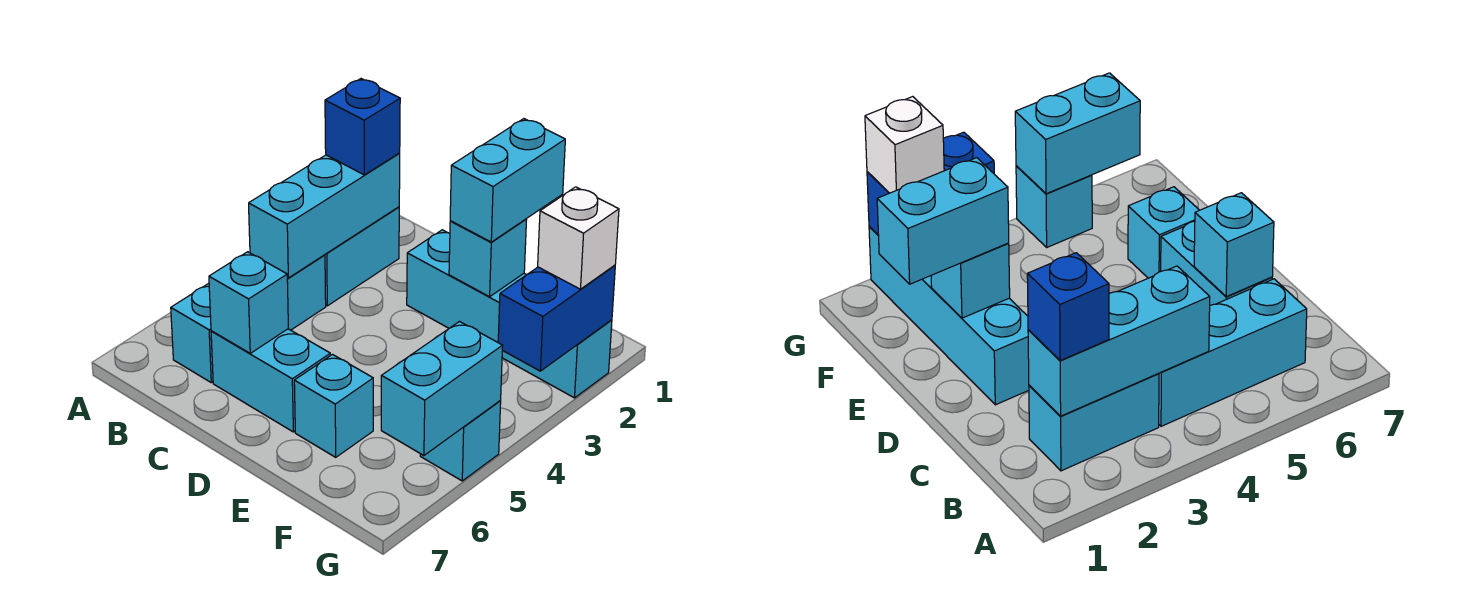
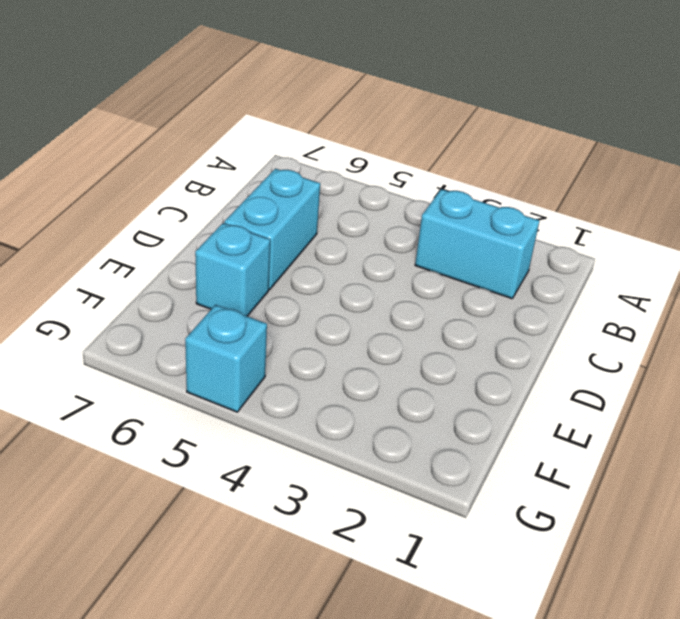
none -> cyan brick B4:B6 level 1
none -> cyan brick D2:G2 level 1
none -> cyan brick B2:B4 level 2

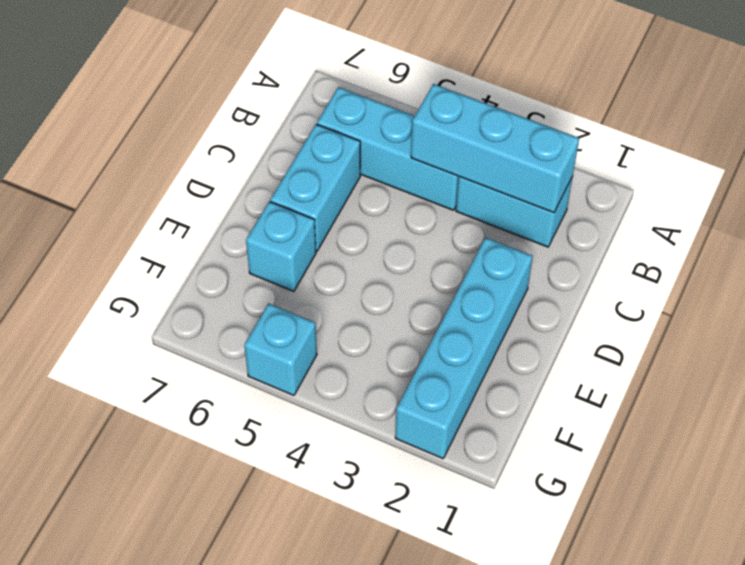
none -> cyan brick C6 level 2
none -> cyan brick E2 level 2
none -> blue brick G2:G3 level 2

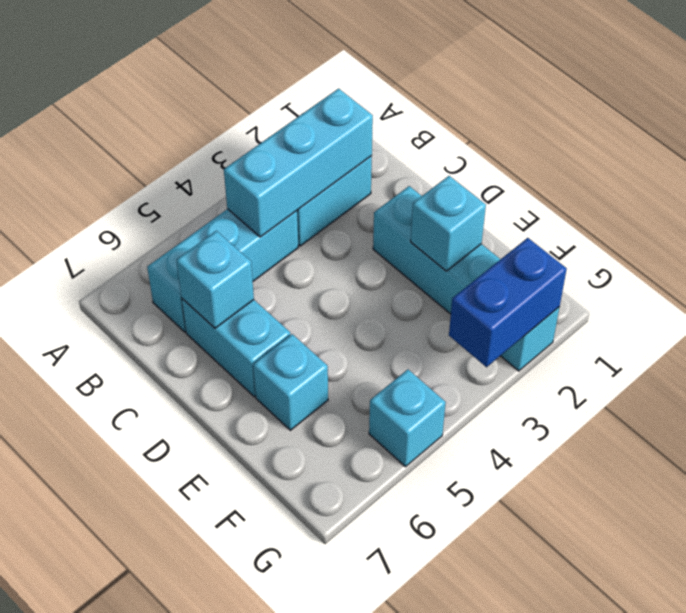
none -> cyan brick G5:G6 level 2
none -> blue brick B2 level 3
none -> cyan brick E1:E2 level 3

